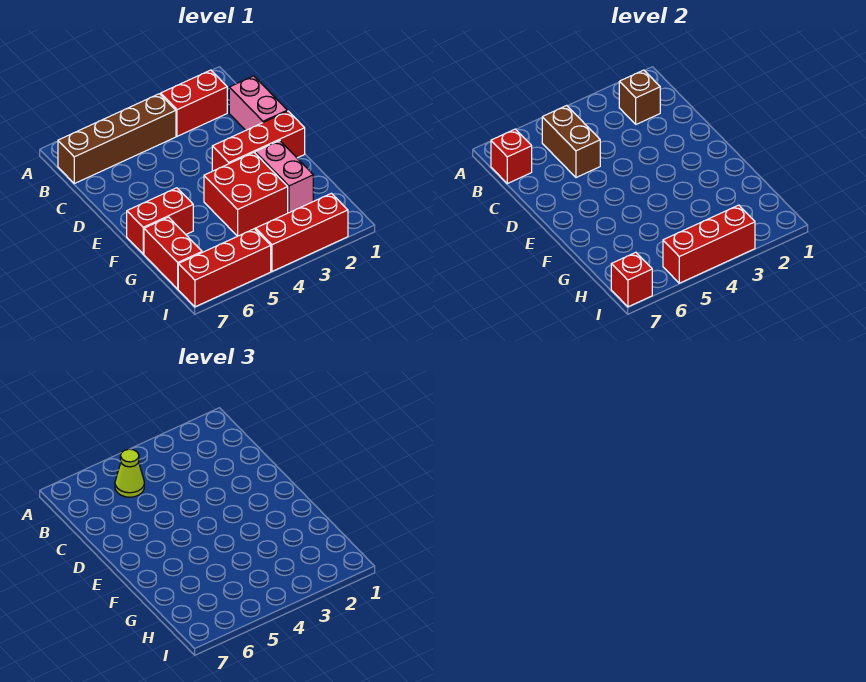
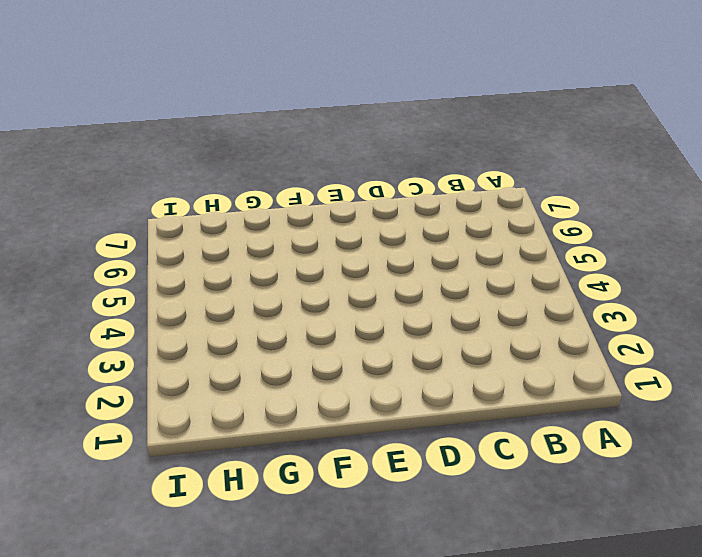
none -> red brick B2:B3 level 1
none -> brown brick B4:B7 level 1
none -> pink brick C1:D1 level 1

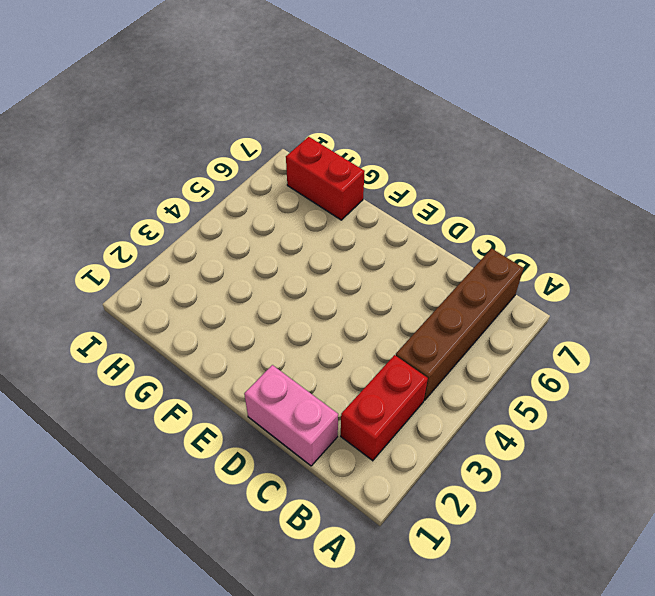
none -> red brick E1:E3 level 1
none -> pink brick F2:G2 level 1
none -> red brick F3:G4 level 1

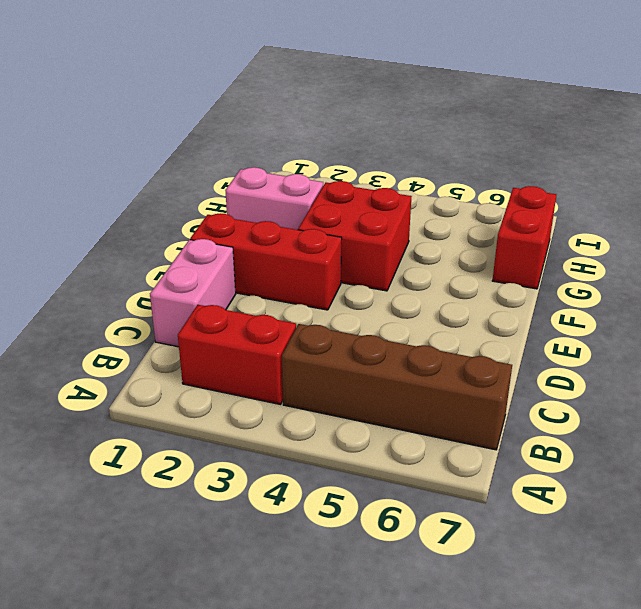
pink brick G1:G2 level 1 -> pink brick F2:G2 level 1
none -> red brick F6:F7 level 1
none -> red brick I2:I4 level 1
none -> red brick I5:I7 level 1

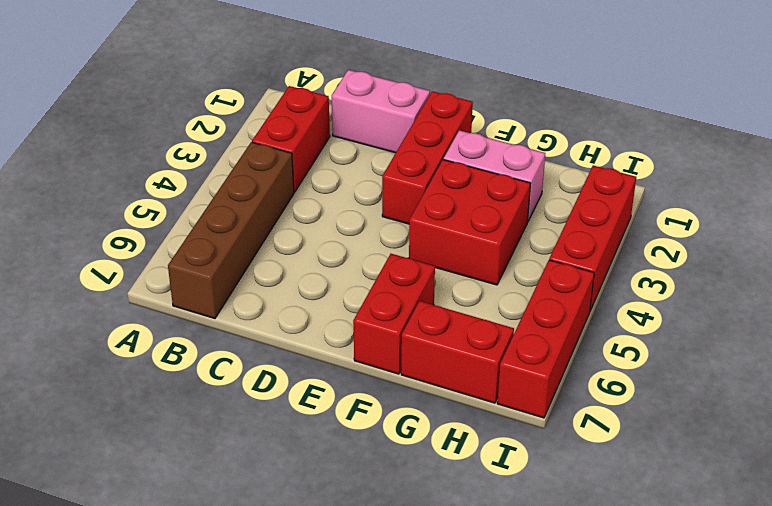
none -> brown brick B2 level 2
none -> brown brick B5:C5 level 2
none -> red brick B7 level 2

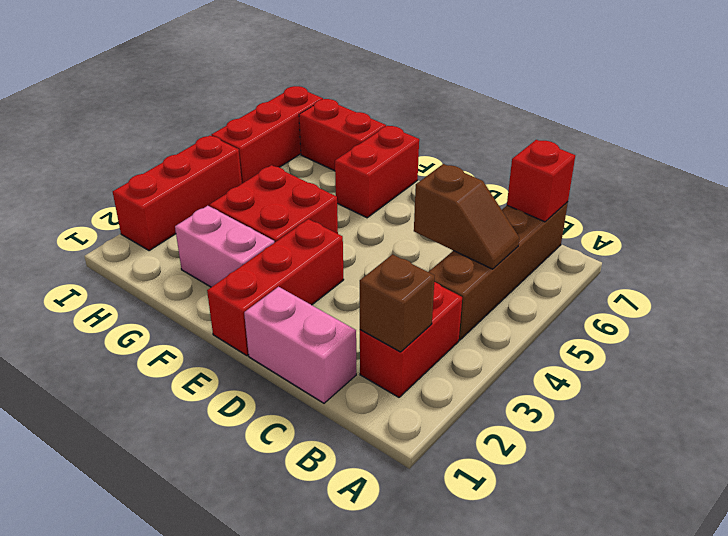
brown slope B5:C5 level 2 top C -> brown brick B5:C5 level 2
none -> red brick I3:I5 level 2
none -> red brick I7 level 2
none -> lime cone B5 level 3

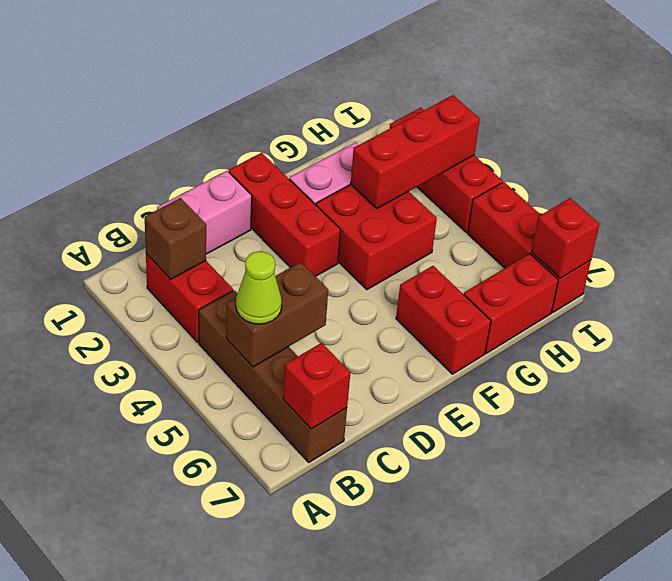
red brick G3:I3 level 2 -> red brick I3:I5 level 2

